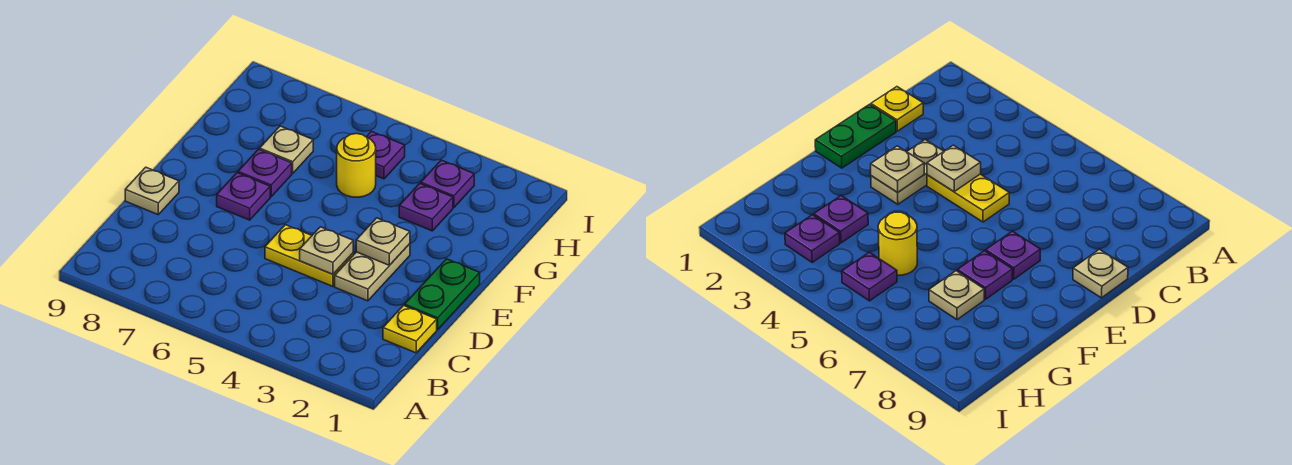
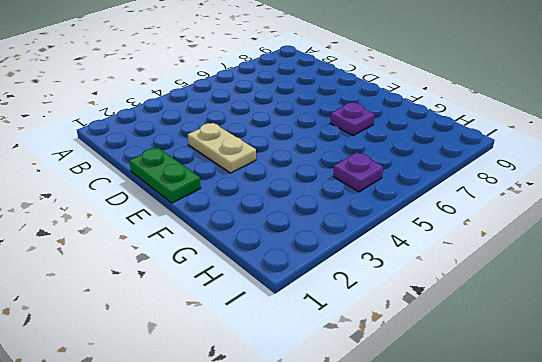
none -> yellow plate C1 level 1
none -> yellow plate D4:D5 level 1
none -> tan plate D9 level 1

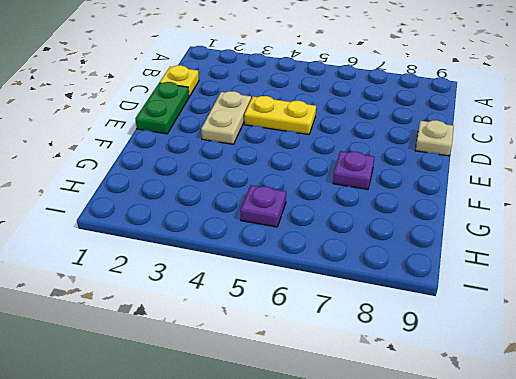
none -> purple plate E7 level 1
none -> purple plate G3 level 1
none -> yellow round brick G5 level 1

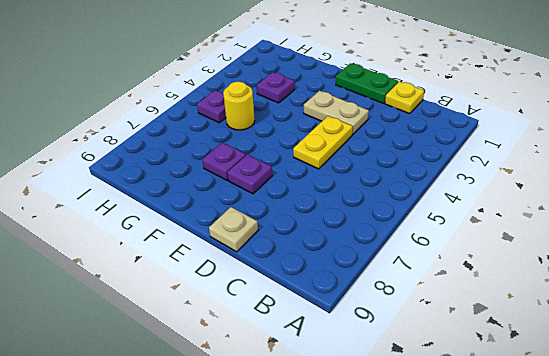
none -> tan plate G7 level 1
none -> purple plate H3 level 1
none -> tan plate D4 level 2

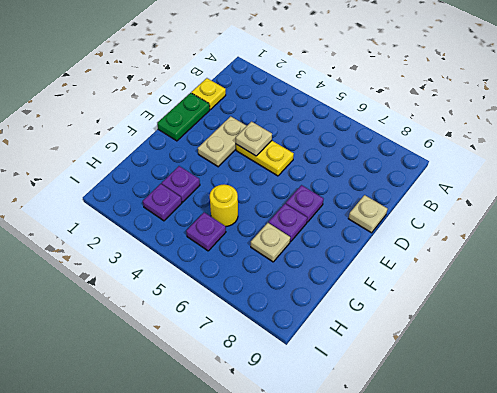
none -> tan plate E3 level 2

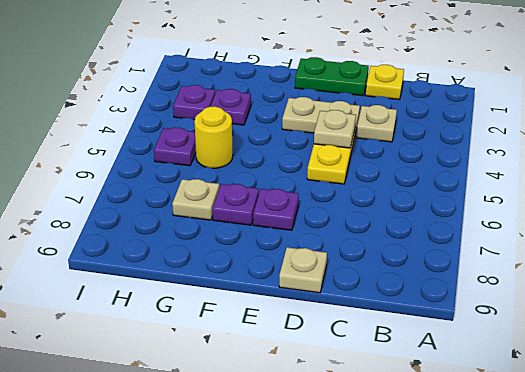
tan plate C3 level 1 -> tan plate E3 level 2

